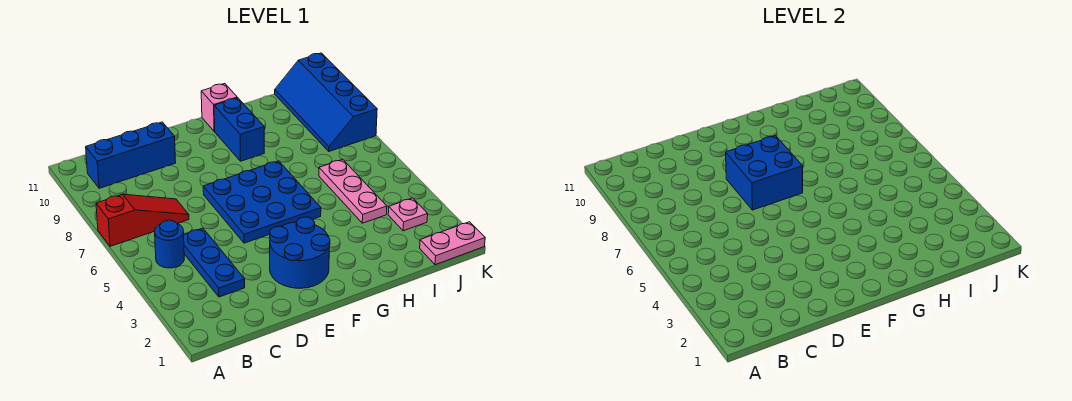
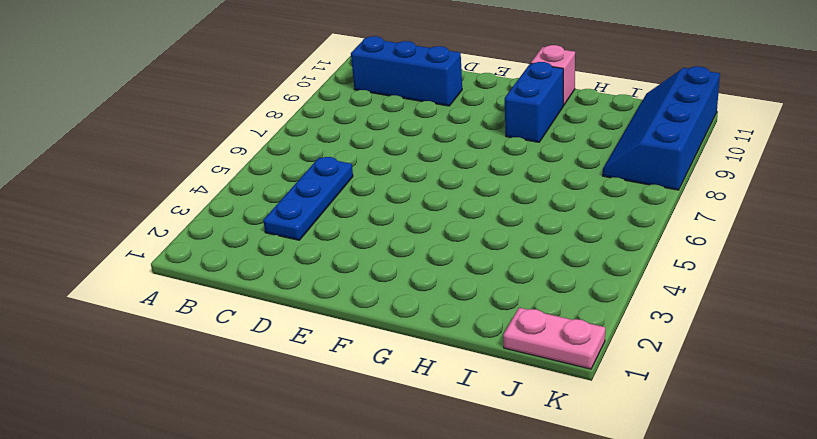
none -> red slope A7:C7 level 1 top A
none -> blue round brick B5 level 1
none -> blue round brick E2:F3 level 1

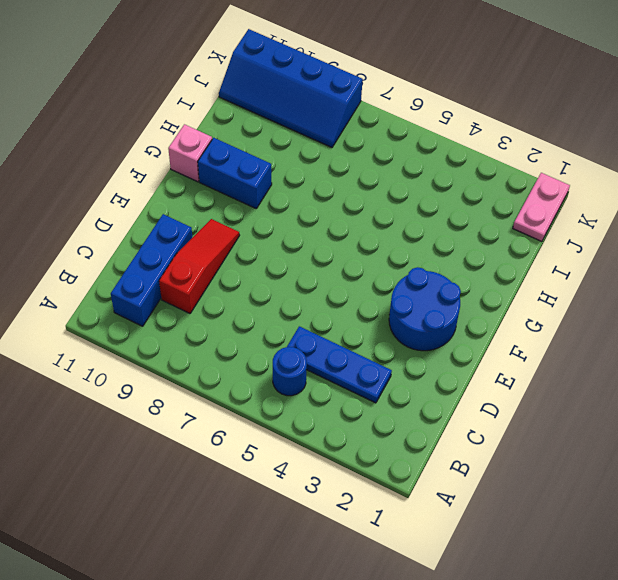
red slope C9:E9 level 1 top C -> red slope A7:C7 level 1 top A
none -> blue plate E5:G7 level 1
none -> pink plate I4:I6 level 1
none -> pink plate J3 level 1

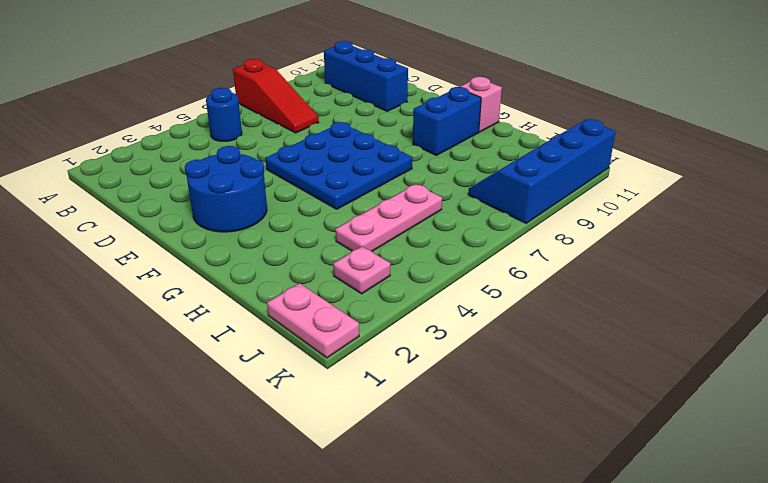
none -> blue plate C3:C5 level 1
none -> blue brick E7:F8 level 2

